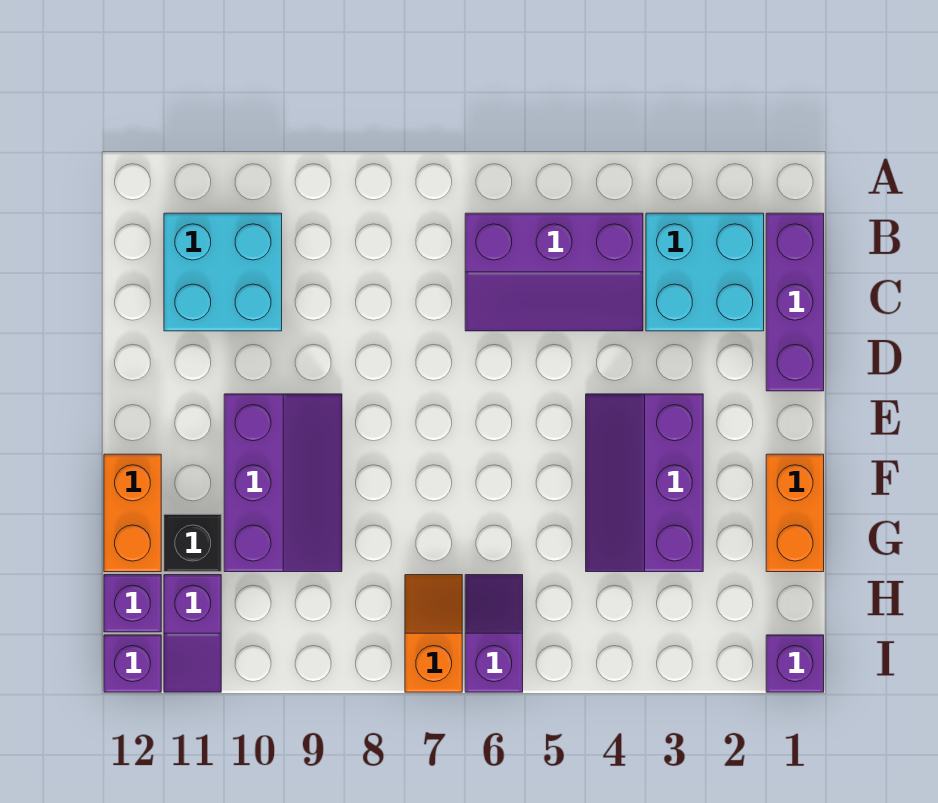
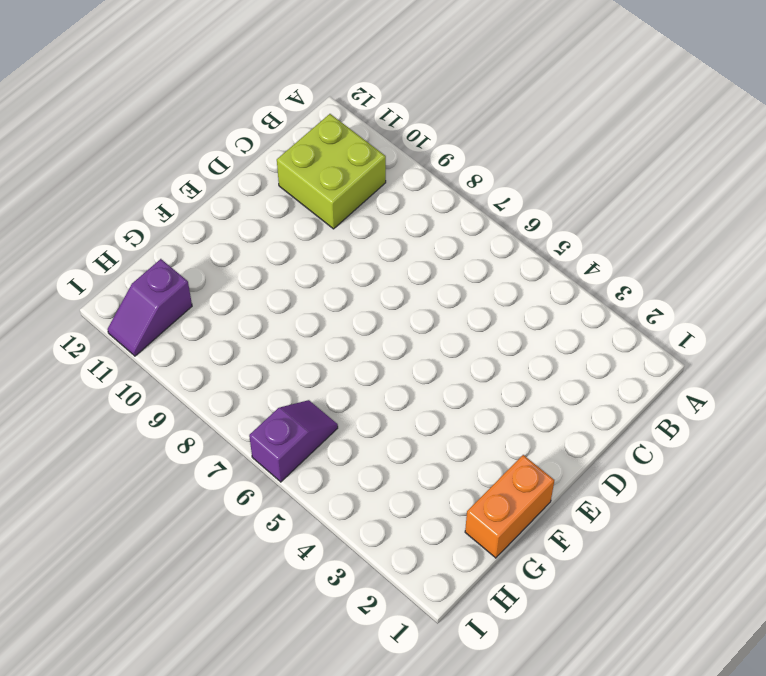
lime brick B10:C11 level 1 -> cyan brick B10:C11 level 1
none -> purple brick B1:D1 level 1
none -> cyan brick B2:C3 level 1
none -> purple slope B4:C6 level 1 top B

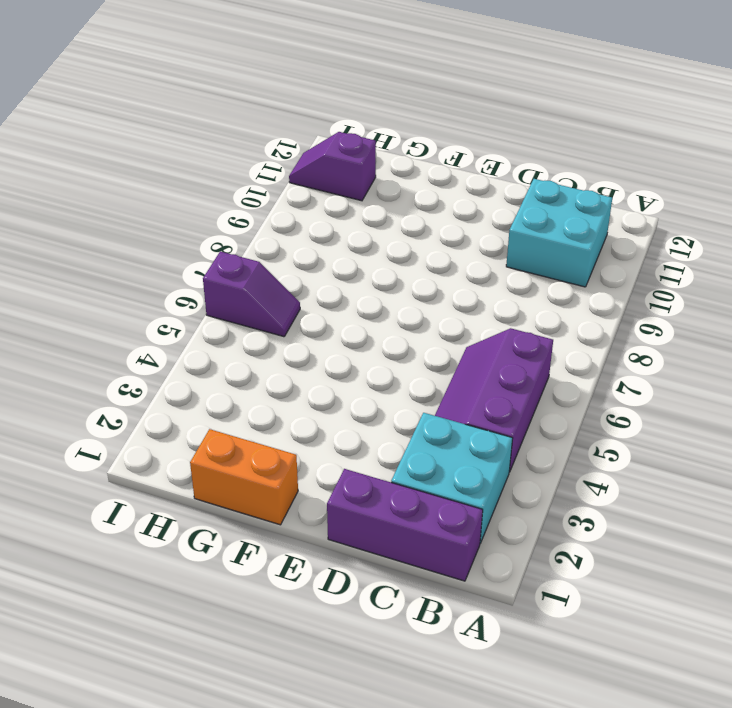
none -> purple slope E3:G4 level 1 top 3
none -> purple slope E9:G10 level 1 top 10
none -> orange brick F12:G12 level 1

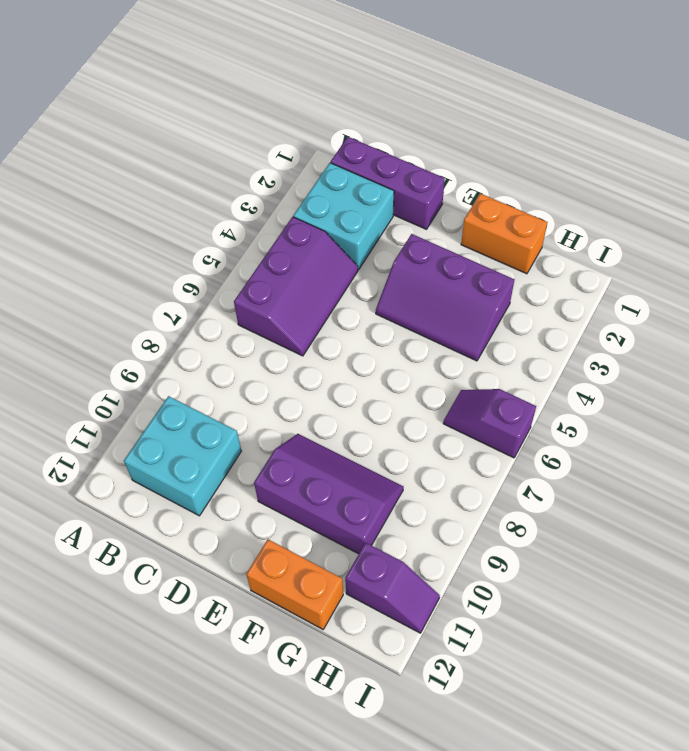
none -> black brick G11 level 1
none -> orange slope H7:I7 level 1 top I
none -> purple brick H12 level 1

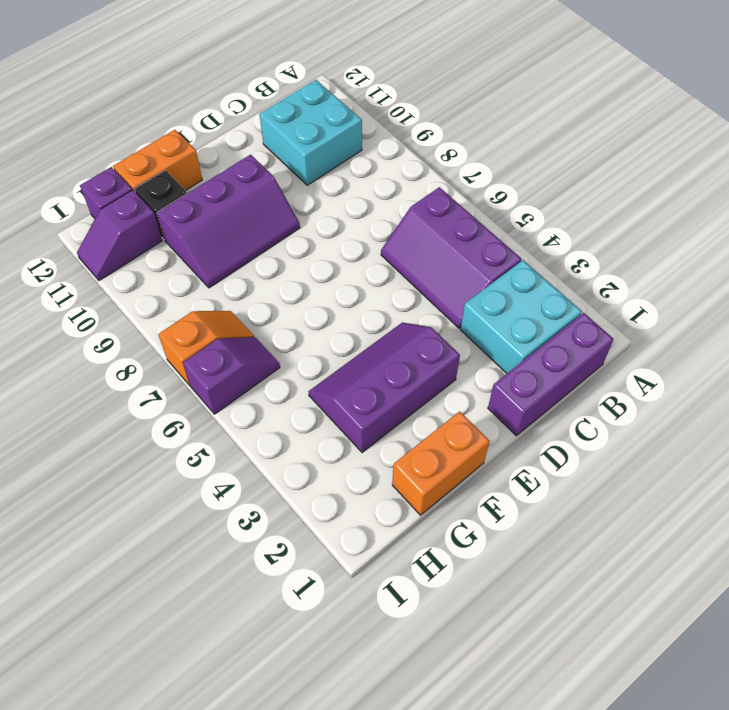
none -> purple brick I1 level 1
none -> purple brick I12 level 1

